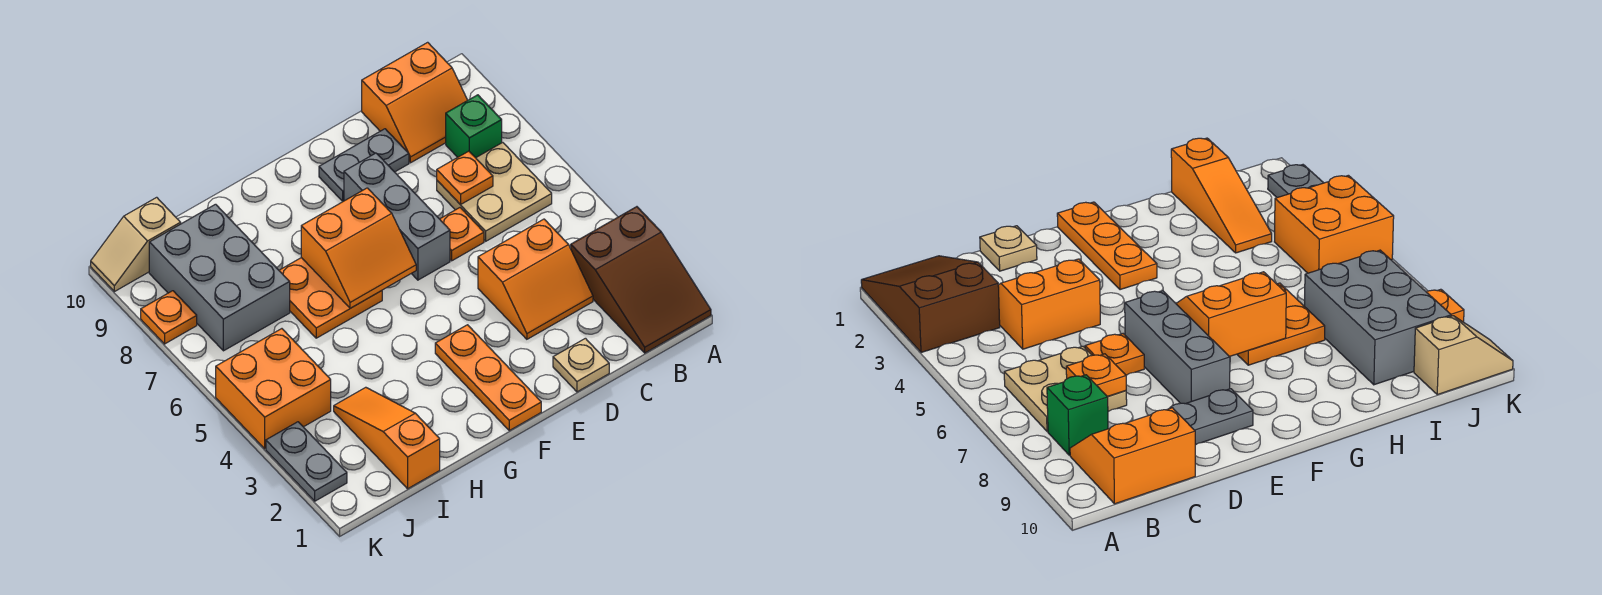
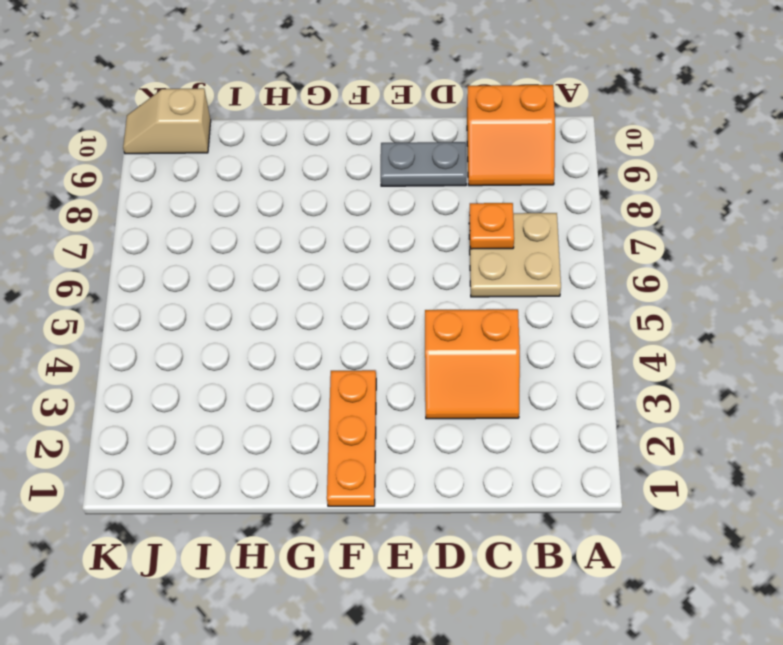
none -> brown slope A1:B3 level 1 top 3
none -> green brick B8 level 1
none -> tan plate D1 level 1

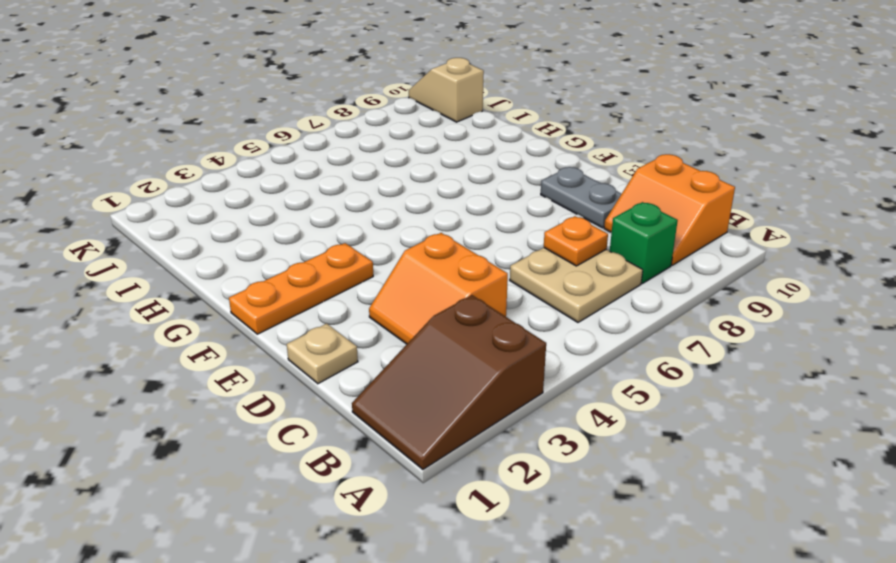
none -> orange plate D6 level 1
none -> grey brick E6:E8 level 1
none -> orange plate G6:H7 level 1

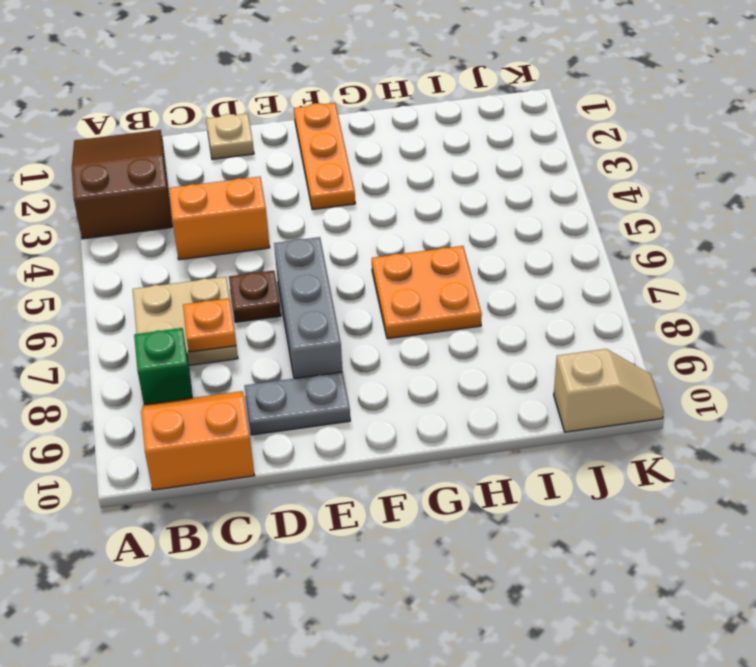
brown plate D6 level 1 -> orange plate D6 level 1
none -> orange slope I1:I3 level 1 top 1
none -> grey brick I7:J9 level 1
none -> orange brick J4:K5 level 1

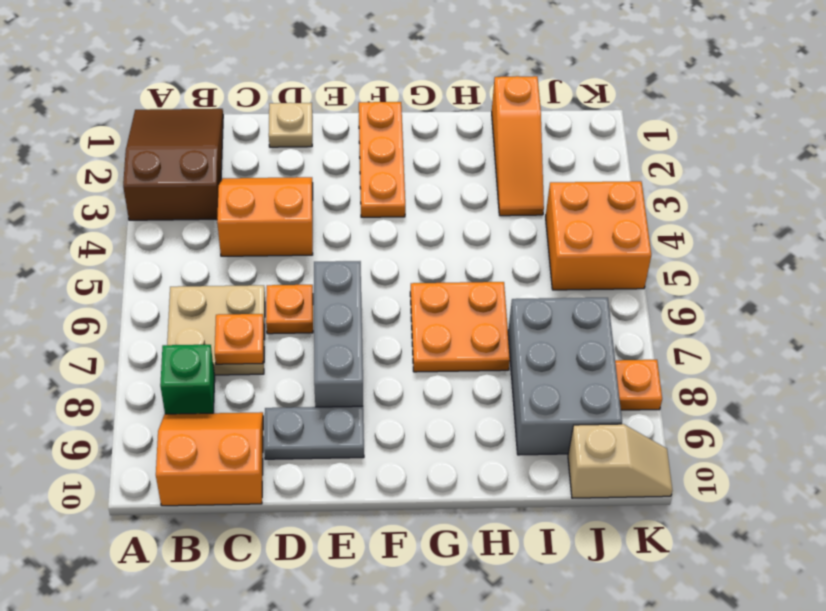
none -> grey plate K2:K3 level 1
none -> orange slope F6:G7 level 2 top 7

